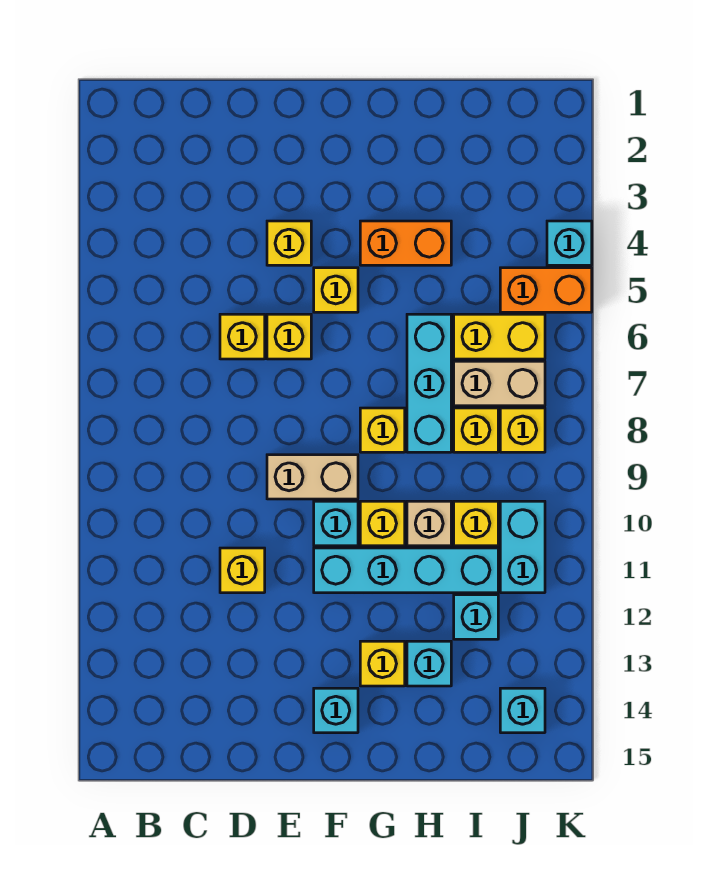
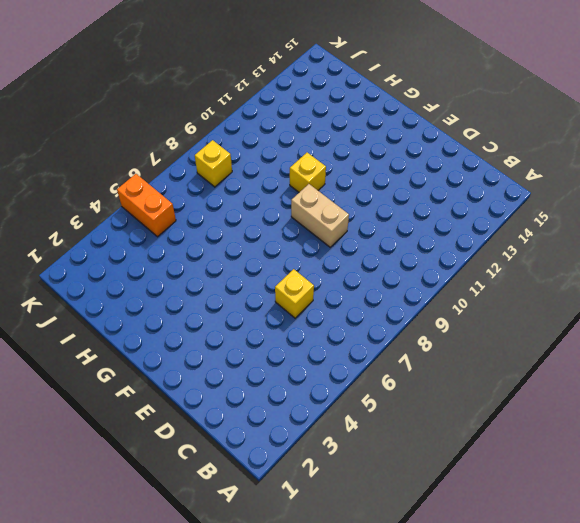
none -> yellow brick D11 level 1
none -> yellow brick E4 level 1
none -> yellow brick E6 level 1

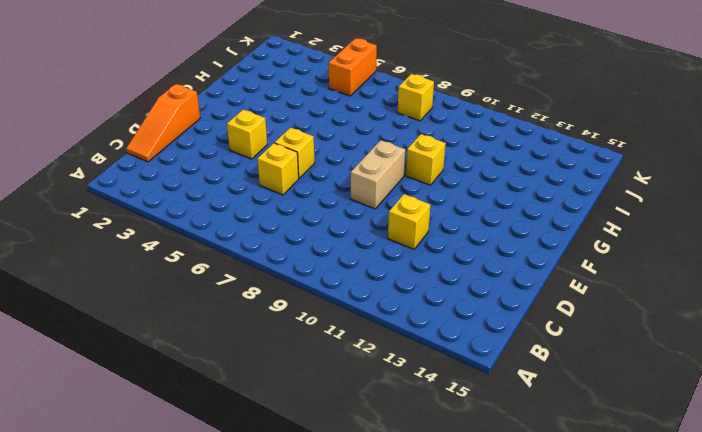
orange slope C1:E1 level 1 top E -> none
none -> yellow brick F5 level 1
none -> cyan brick F10 level 1
none -> cyan brick F11:I11 level 1

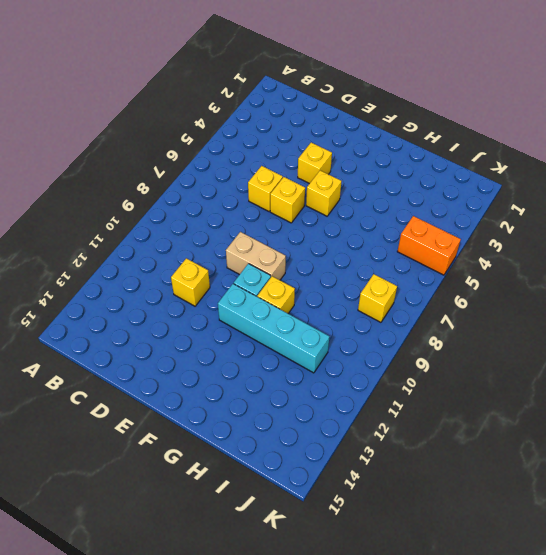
none -> cyan brick F14 level 1
none -> orange brick G4:H4 level 1
none -> yellow brick G8 level 1

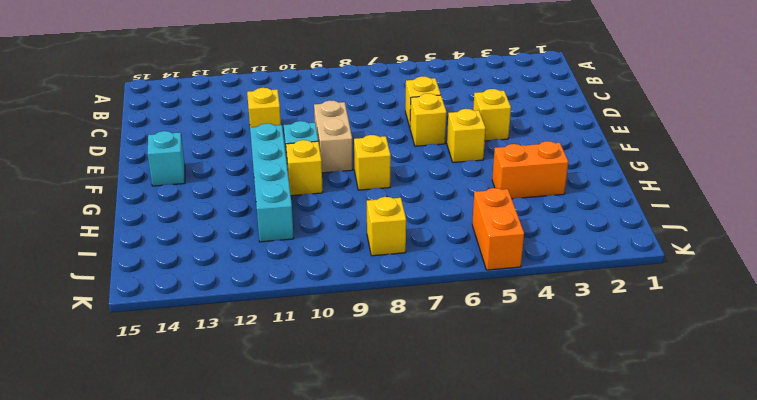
orange brick H3:H4 level 1 -> orange brick G4:H4 level 1
none -> yellow brick G13 level 1
none -> cyan brick H6:H8 level 1
none -> tan brick H10 level 1

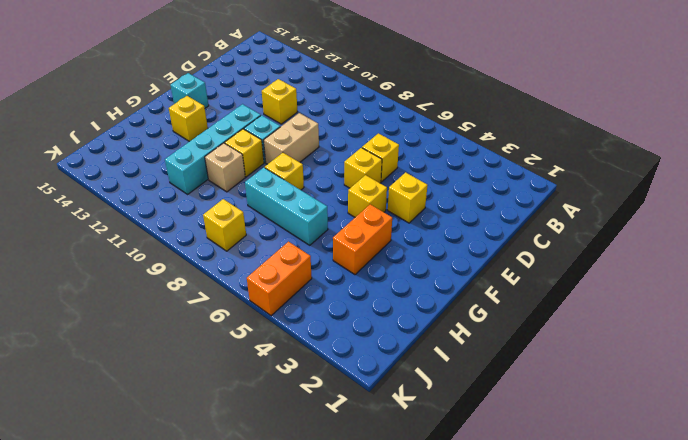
none -> cyan brick H13 level 1
none -> yellow brick I6:J6 level 1
none -> tan brick I7:J7 level 1

